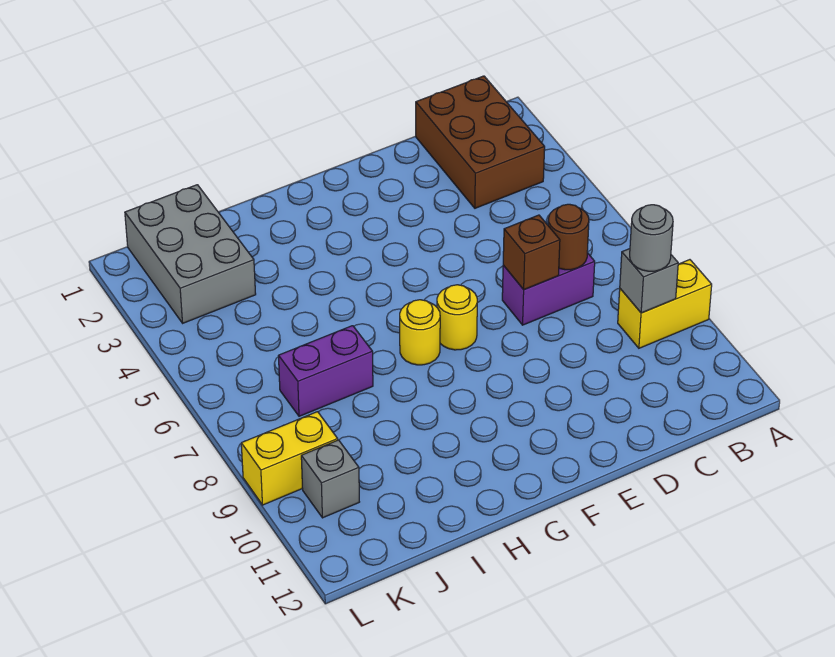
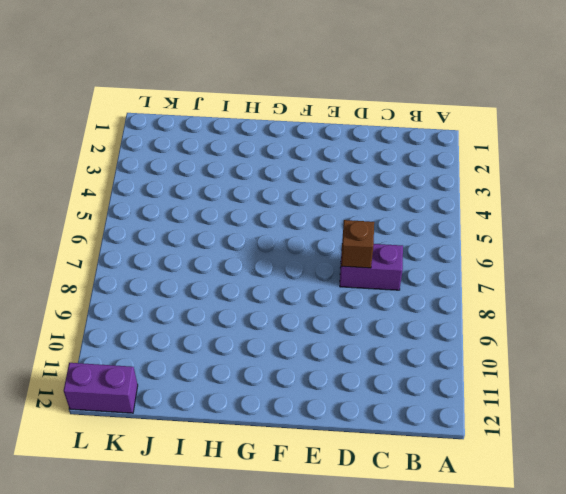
purple brick K12:L12 level 1 -> purple brick I7:J7 level 1
none -> yellow brick A9:B9 level 1
none -> brown brick B1:C3 level 1
none -> yellow round brick F7 level 1

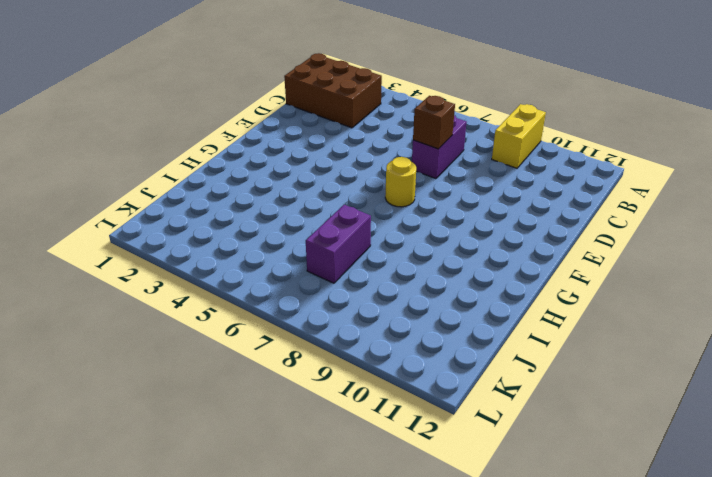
none -> yellow round brick G7 level 1
none -> grey brick J1:K3 level 1
none -> yellow brick K9:L9 level 1

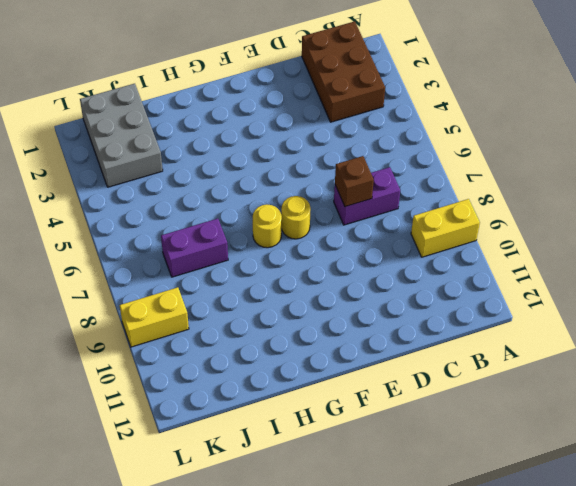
none -> grey brick K10 level 1
none -> grey brick B9 level 2
none -> brown round brick C7 level 2

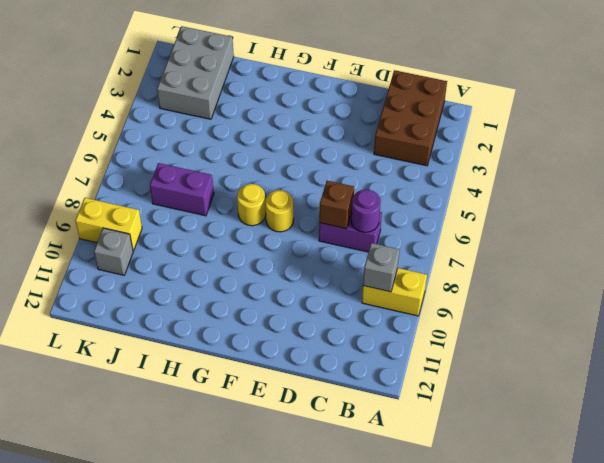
purple round brick C7 level 2 -> brown round brick C7 level 2
none -> grey round brick B9 level 3

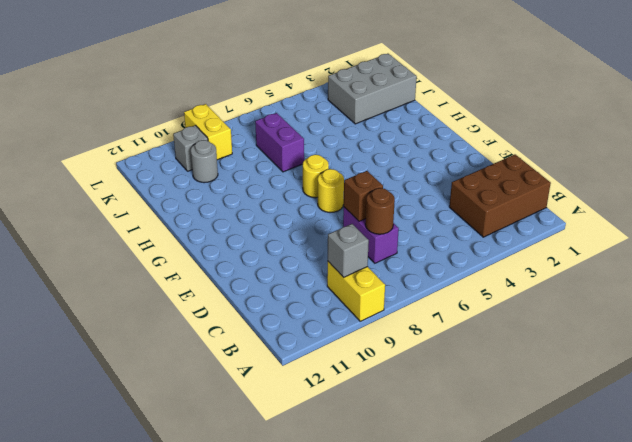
grey round brick J10 level 1 -> grey round brick B9 level 3

